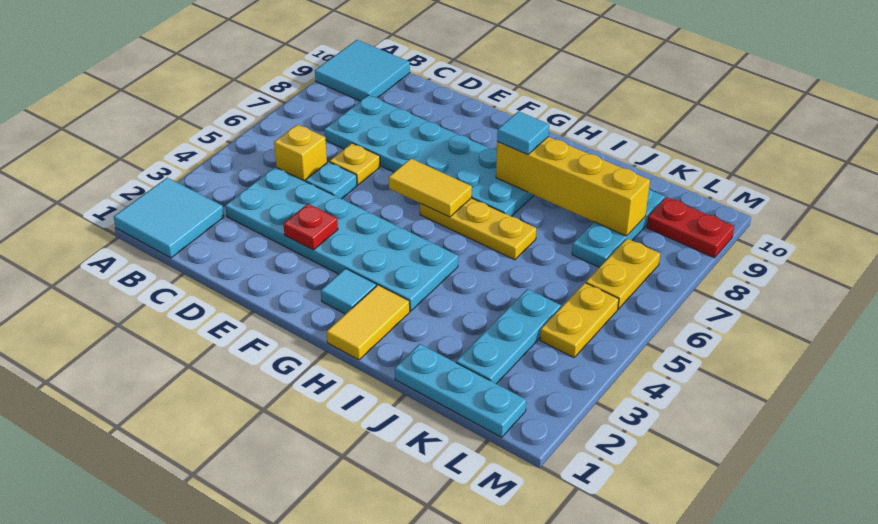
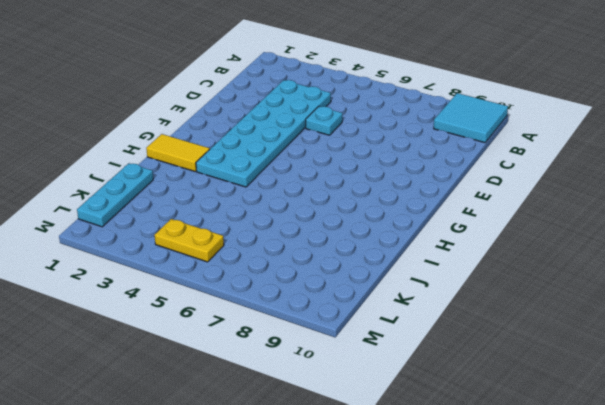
none -> cyan tile A1:B2 level 1
none -> yellow brick C5 level 1
none -> cyan plate C7:H8 level 1

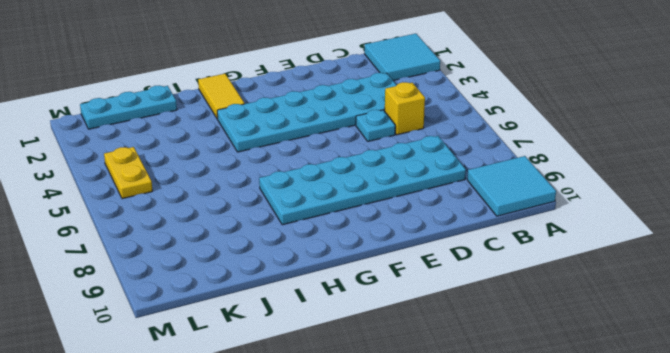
none -> yellow plate D6 level 1
none -> cyan tile G2 level 1
none -> yellow plate G6:I6 level 1

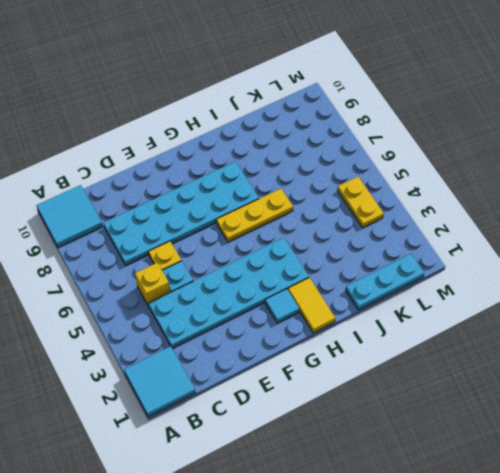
none -> cyan plate K2:K4 level 1
none -> cyan plate K7:K9 level 1
none -> yellow plate L6:L7 level 1

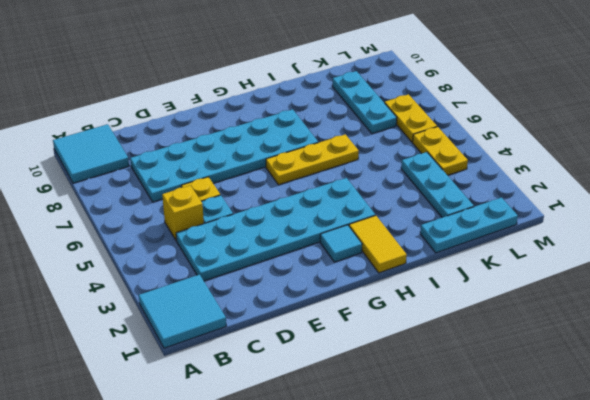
none -> red plate L9:M9 level 1
none -> red plate E3 level 2
none -> yellow tile F6:G6 level 2

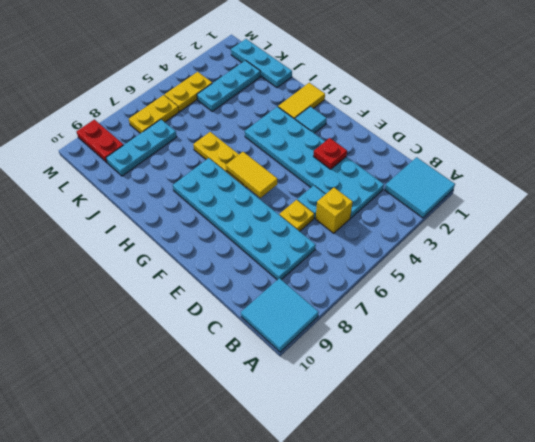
none -> yellow brick H8:K8 level 2
none -> cyan tile H8 level 3

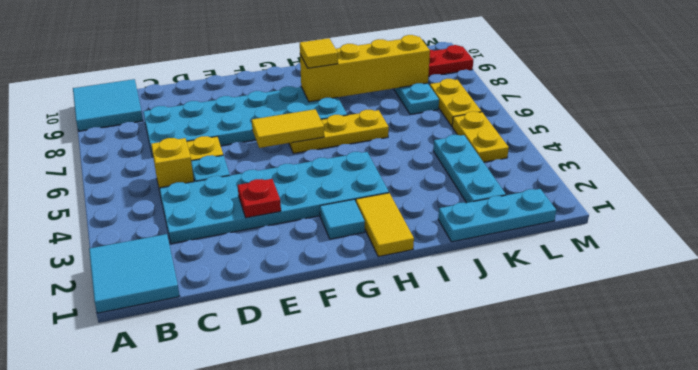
yellow tile H8 level 3 -> cyan tile H8 level 3

